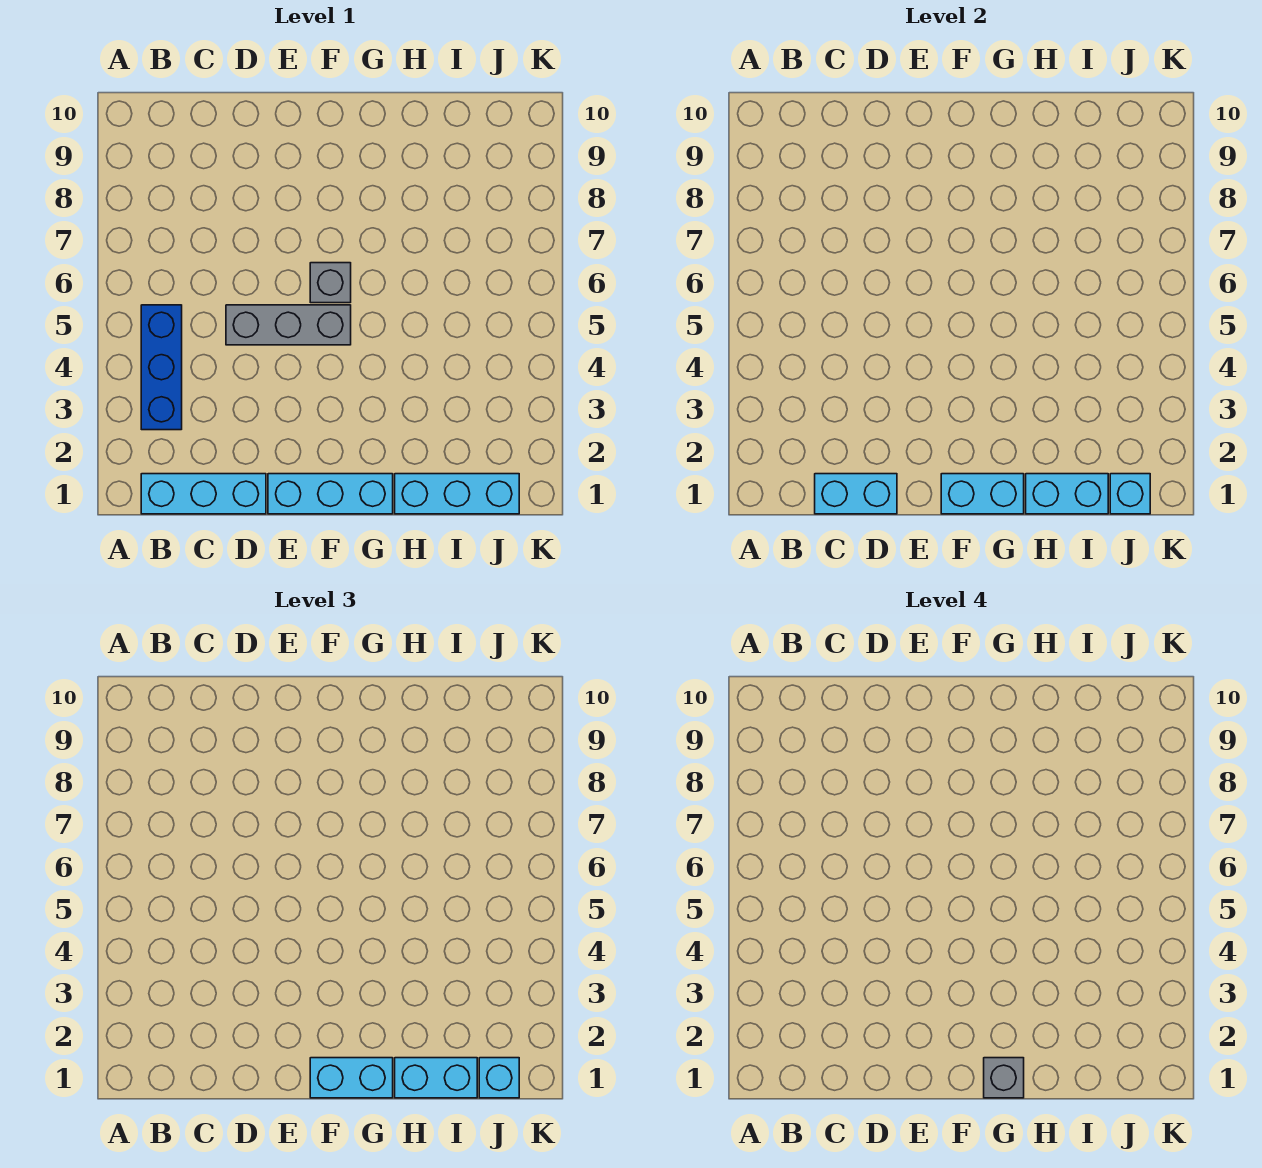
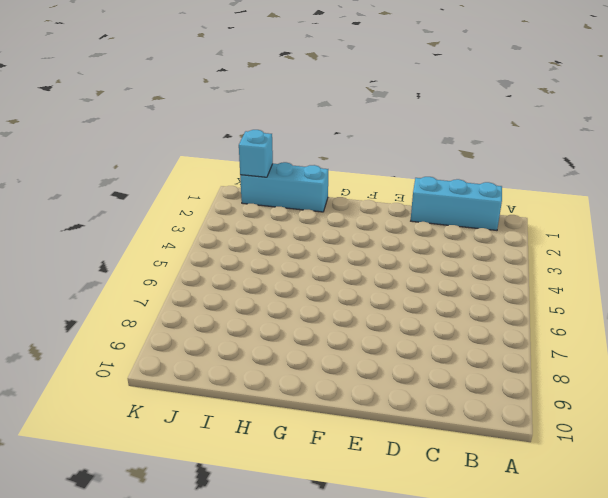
none -> blue brick B3:B5 level 1
none -> grey brick D5:F5 level 1
none -> cyan brick E1:G1 level 1

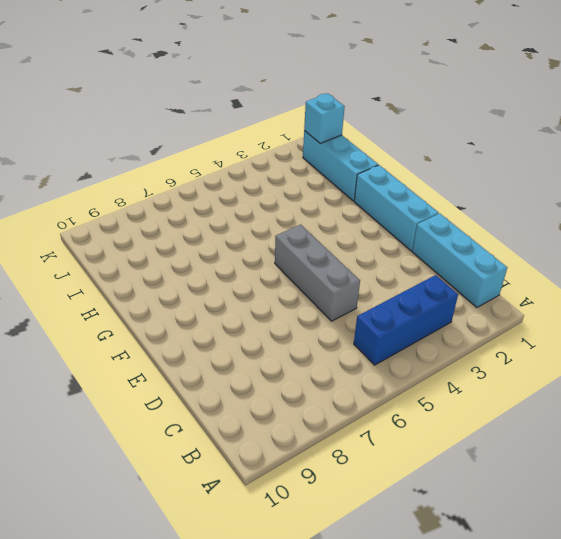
none -> grey brick F6 level 1
none -> cyan brick C1:D1 level 2
none -> cyan brick F1:G1 level 2

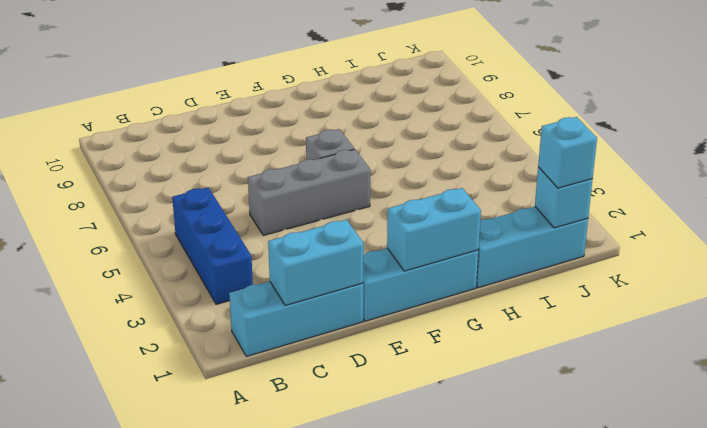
none -> cyan brick H1:I1 level 2
none -> cyan brick F1:G1 level 3
none -> cyan brick H1:I1 level 3

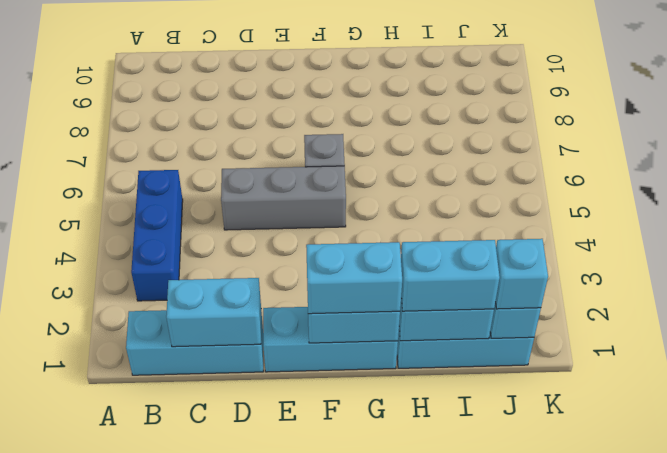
none -> grey brick G1 level 4

